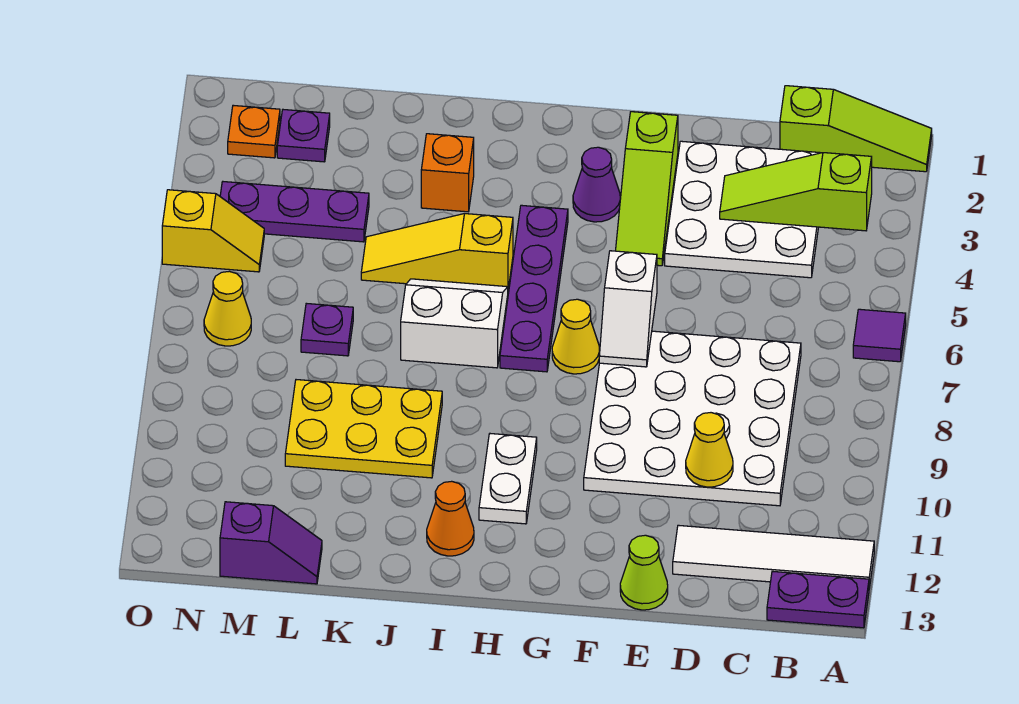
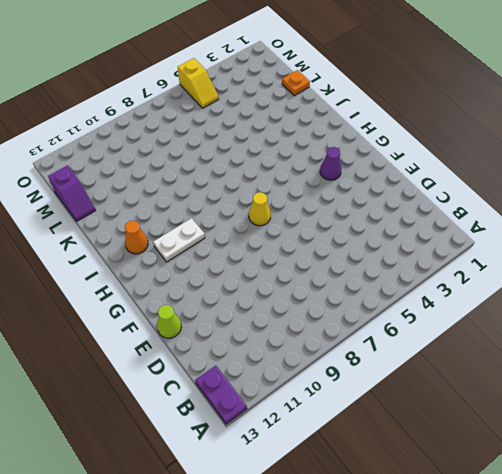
orange plate L1 level 1 -> orange plate N2 level 1
none -> lime slope A1:C1 level 1 top C
none -> purple tile A6 level 1
none -> white tile A12:D12 level 1

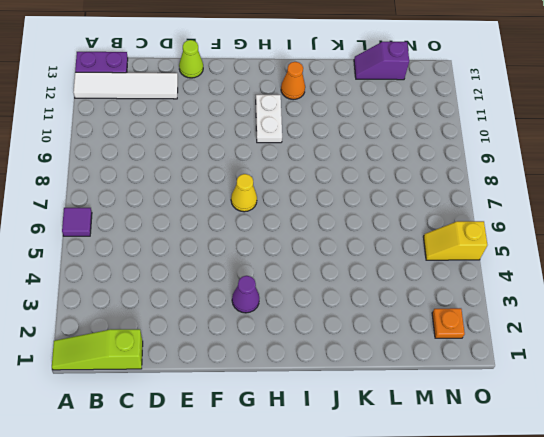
none -> white plate C2:E4 level 1
none -> white plate C7:F10 level 1
none -> lime slope F2:F4 level 1 top 2

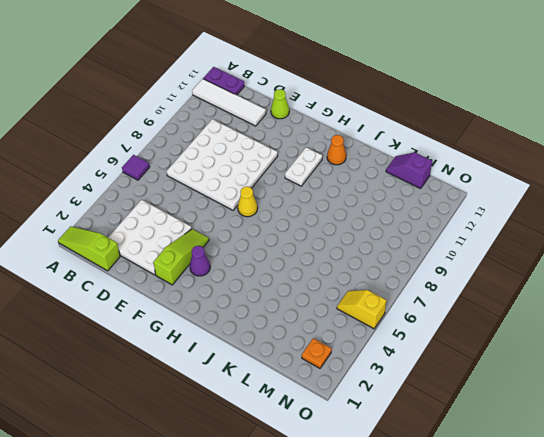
none -> purple plate H4:H7 level 1
none -> yellow slope I5:K5 level 1 top I
none -> white slope I6:J7 level 1 top 7

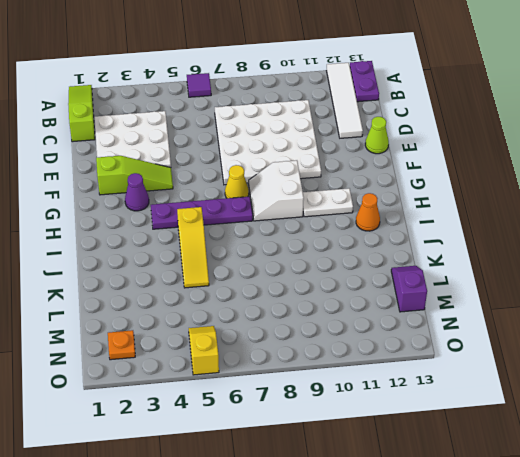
white slope G8:H9 level 1 top 9 -> white slope I6:J7 level 1 top 7
none -> orange brick J3 level 1
none -> yellow plate J9:L10 level 1
none -> purple plate L4:N4 level 1

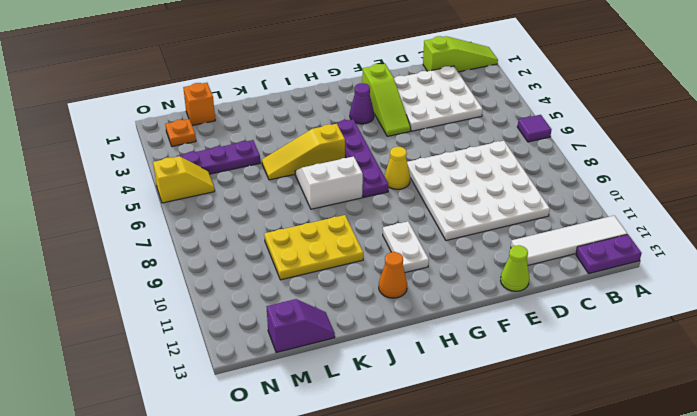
orange brick M1 level 1 -> orange brick J3 level 1
none -> purple plate L7 level 1
none -> purple plate M2 level 1
none -> yellow cone N7 level 1

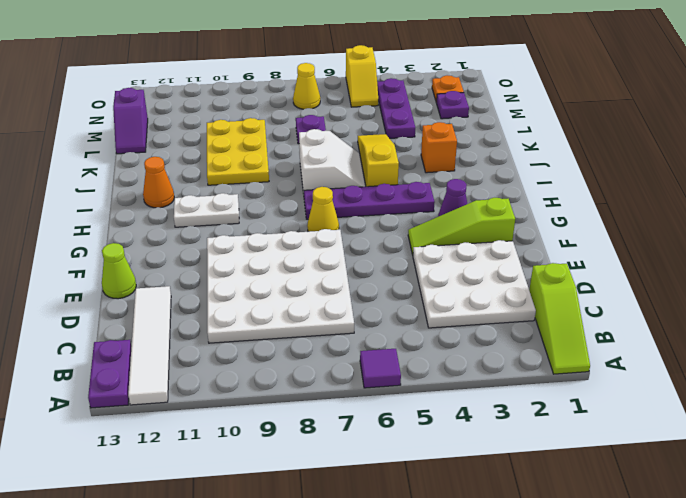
none -> lime slope B3:D3 level 2 top B
none -> yellow cone D10 level 2
none -> white slope F6:F7 level 2 top 6

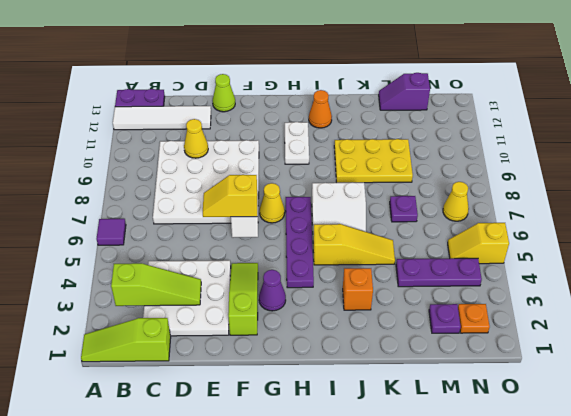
yellow slope E6:F6 level 3 top F -> none

